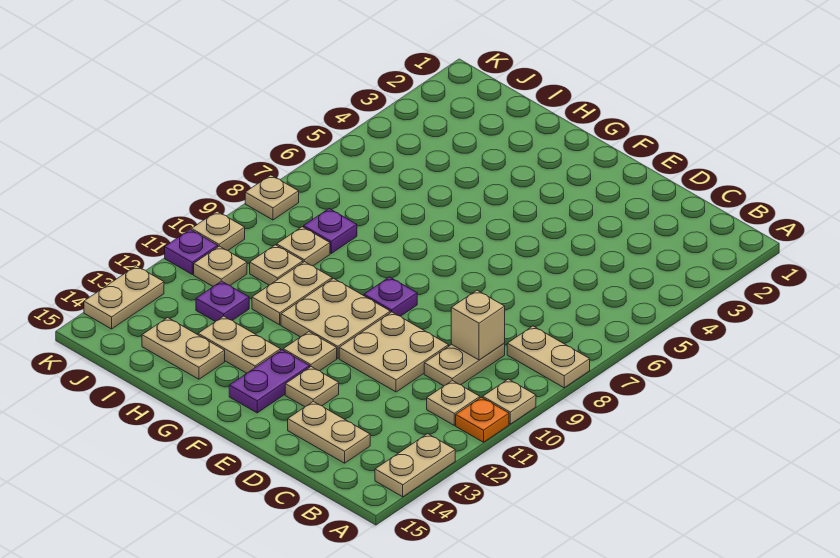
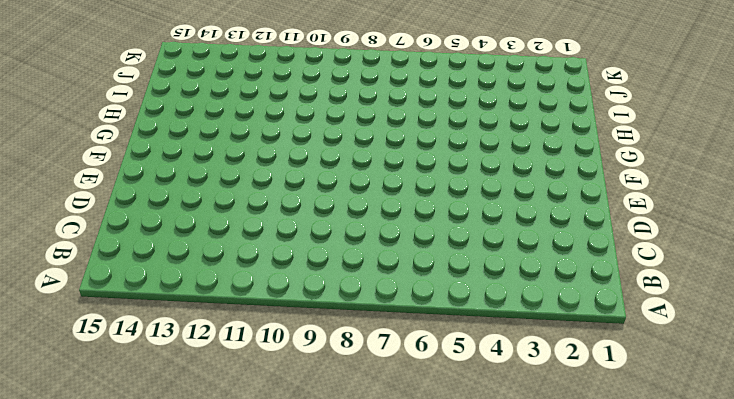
none -> tan plate A8:B8 level 1
none -> tan plate A10 level 1
none -> orange plate A11 level 1

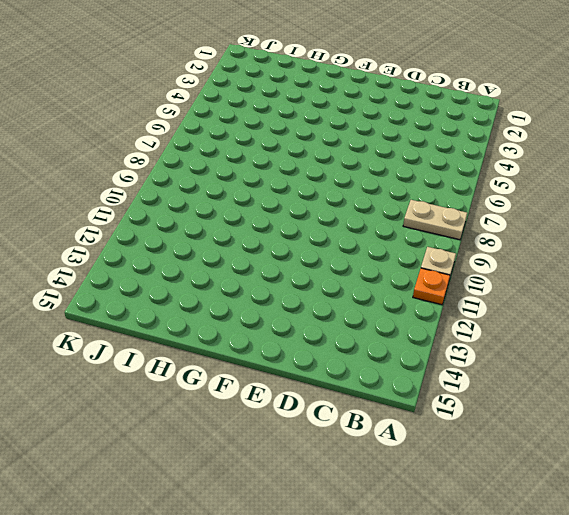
none -> tan plate A13:A14 level 1
none -> tan plate B11 level 1
none -> tan plate C9:C10 level 1

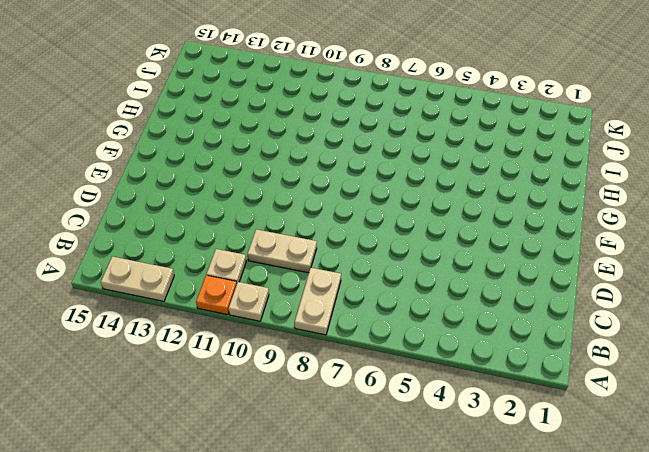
none -> tan plate C14:D14 level 1
none -> tan plate D10:E11 level 1
none -> tan plate E13 level 1

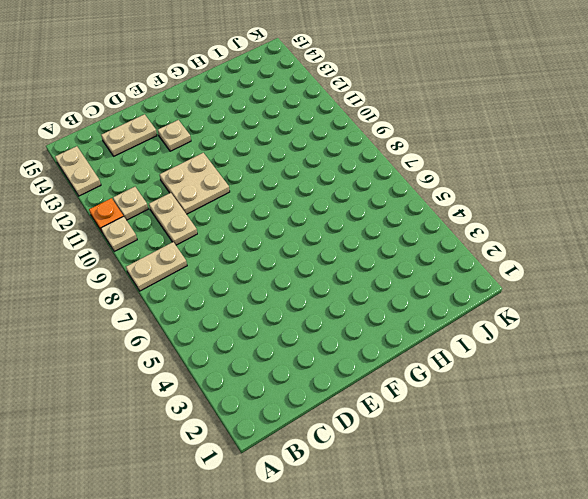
none -> purple plate F9 level 1
none -> tan plate F10:G11 level 1
none -> tan plate F12 level 1

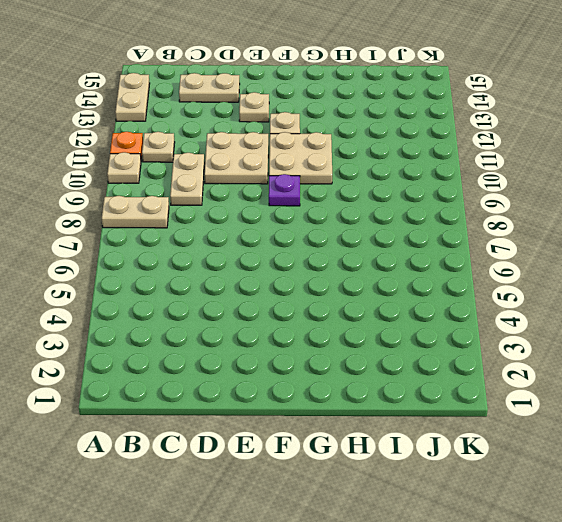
none -> purple plate F13:F14 level 1
none -> tan plate G13:H13 level 1
none -> tan plate H10:H11 level 1

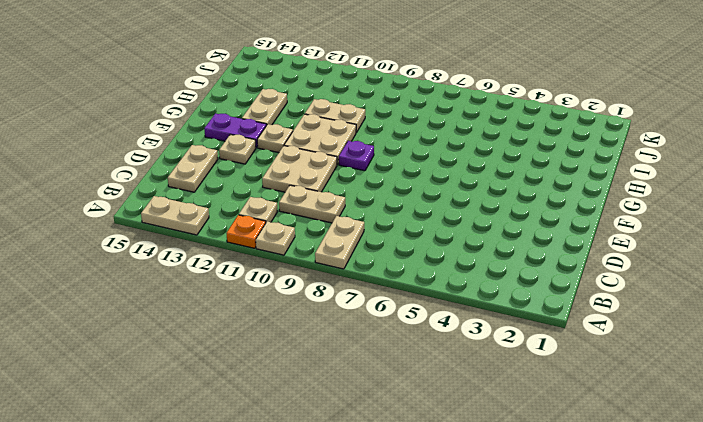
none -> tan plate H14:I14 level 1
none -> purple plate I8 level 1
none -> tan plate I9 level 1

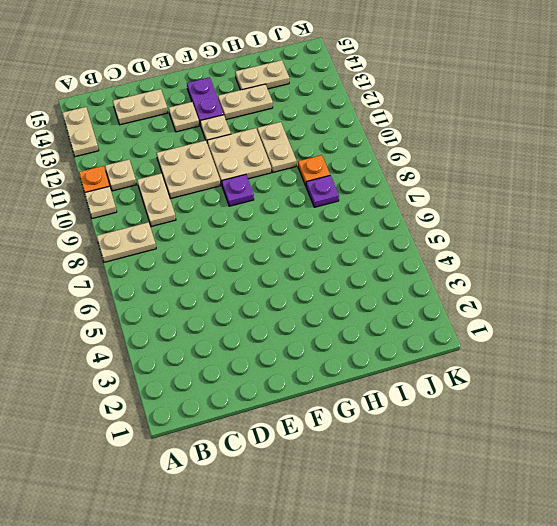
orange plate I9 level 1 -> tan plate I9 level 1
none -> tan plate I10 level 1
none -> purple plate I12 level 1
none -> tan plate J11 level 1

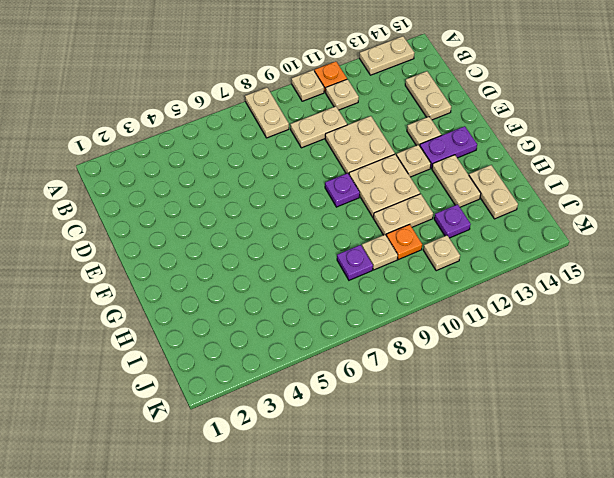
orange plate I10 level 1 -> tan plate I10 level 1
none -> tan plate K8 level 1
none -> tan plate K10 level 1
none -> purple plate K11 level 1

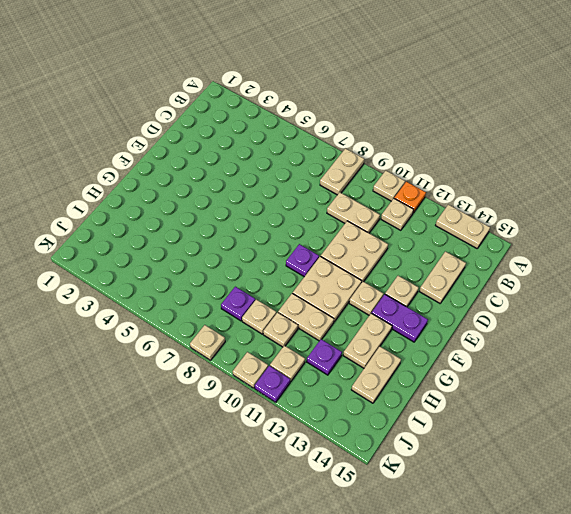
none -> tan plate K13:K14 level 1
none -> tan brick C9 level 2

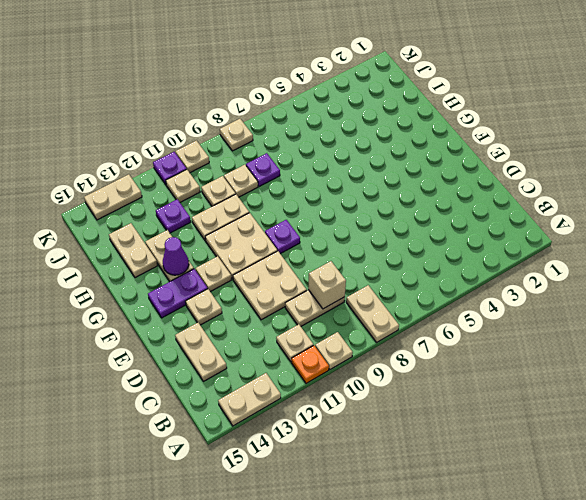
purple cone G13 level 2 -> none

